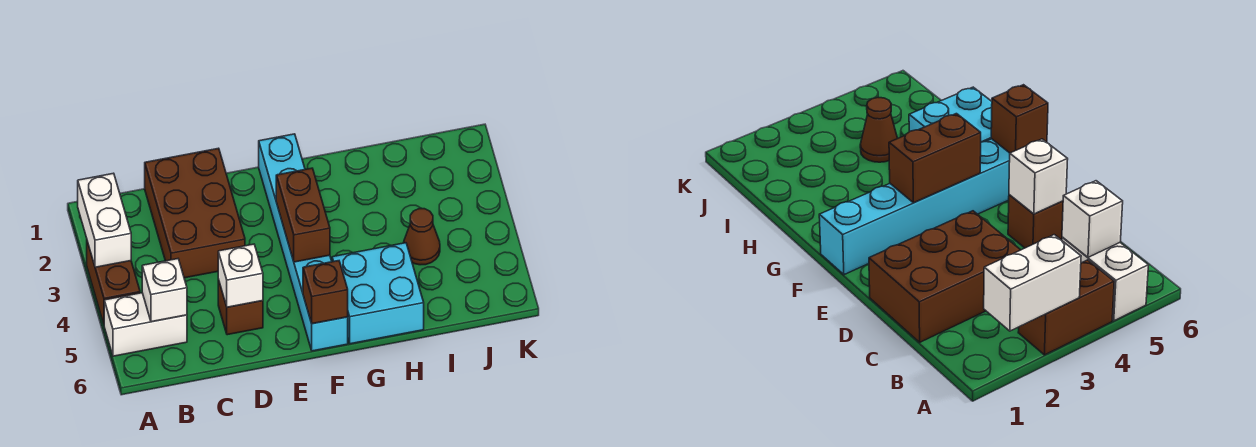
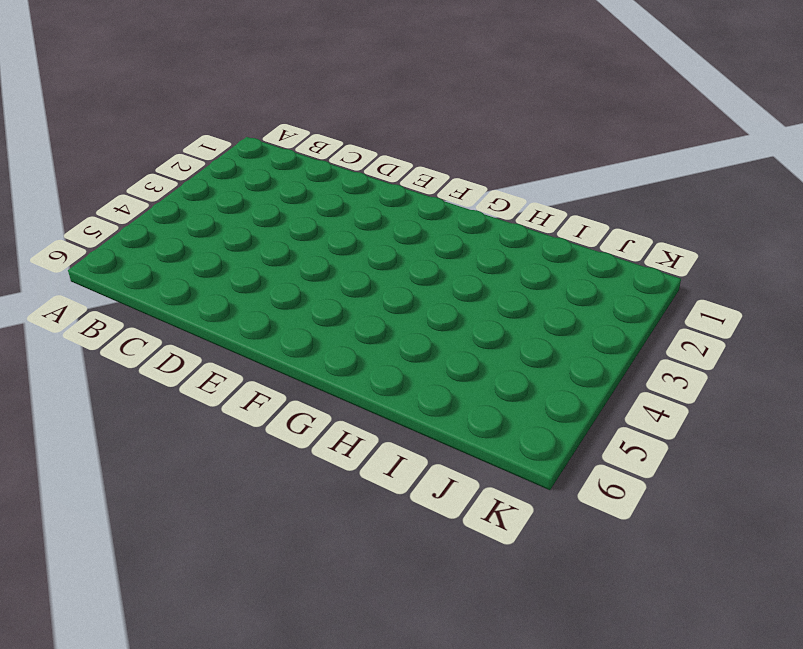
none -> brown brick A3:A4 level 1
none -> white brick A5:B5 level 1
none -> brown brick C1:D3 level 1

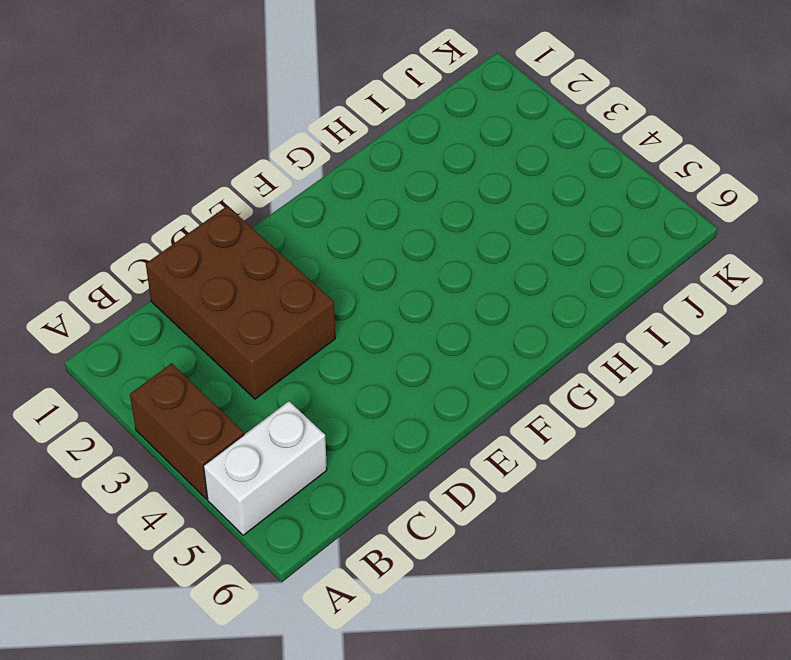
none -> brown brick D5 level 1
none -> cyan brick F1:F6 level 1
none -> cyan brick G5:H6 level 1

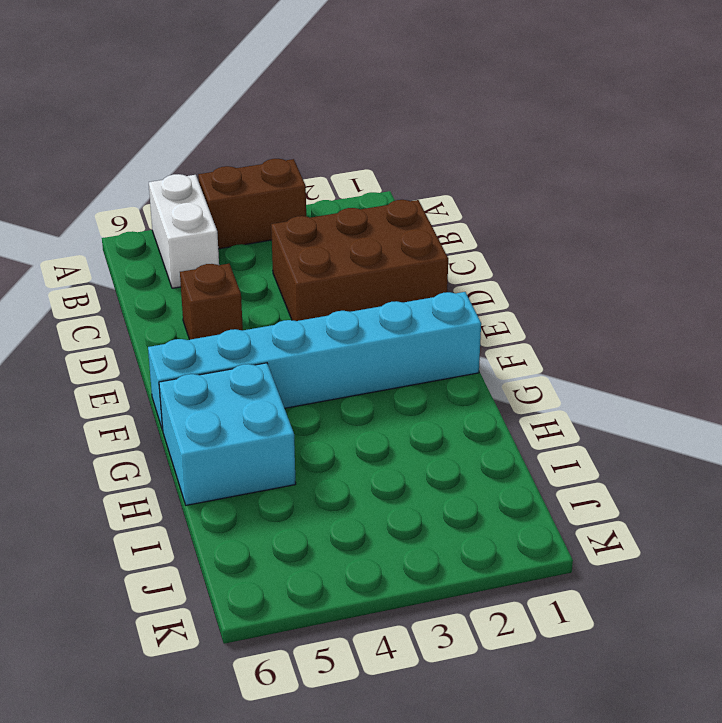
none -> brown cone I4 level 1
none -> white brick A2:A3 level 2
none -> white brick B5 level 2

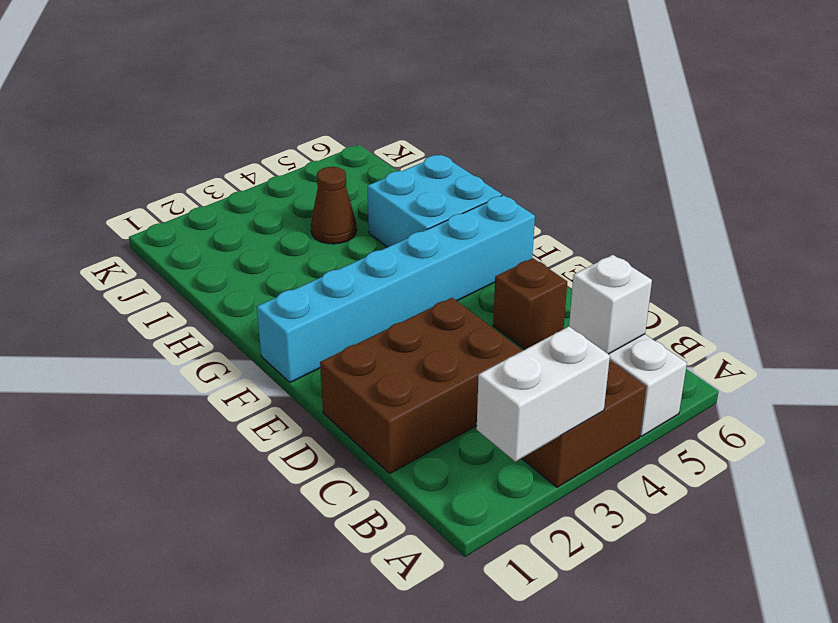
none -> white brick D5 level 2
none -> brown brick F3:F4 level 2
none -> brown brick F6 level 2

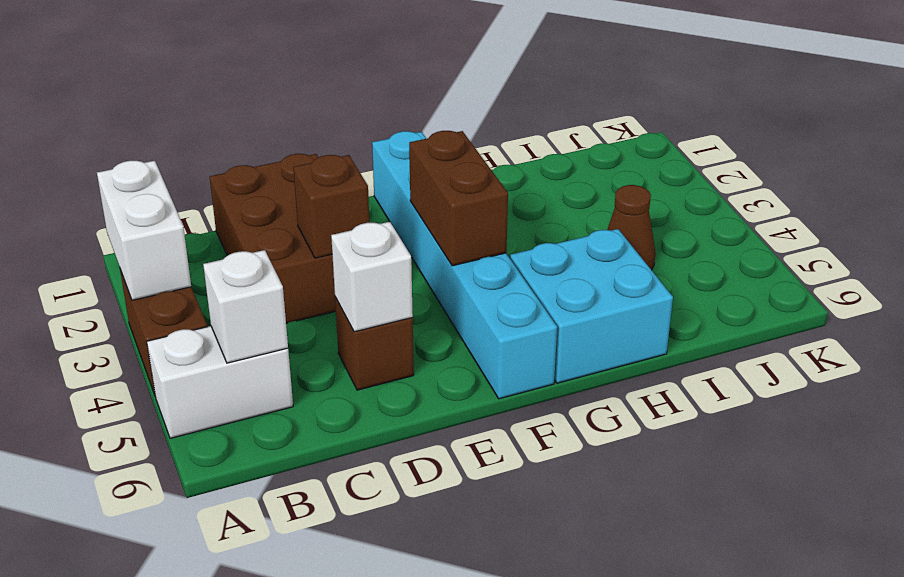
brown brick D3 level 2 -> brown brick F6 level 2

